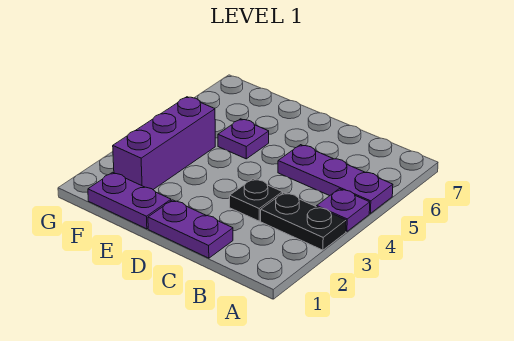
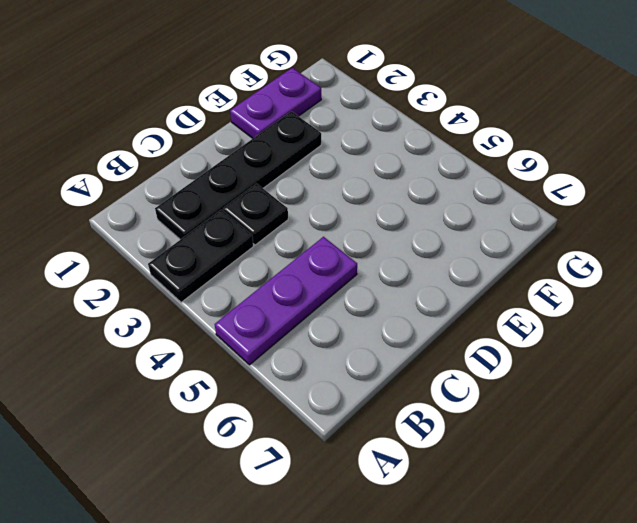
black plate B2:E2 level 1 -> none
none -> purple plate A4 level 1
none -> purple plate C1:D1 level 1

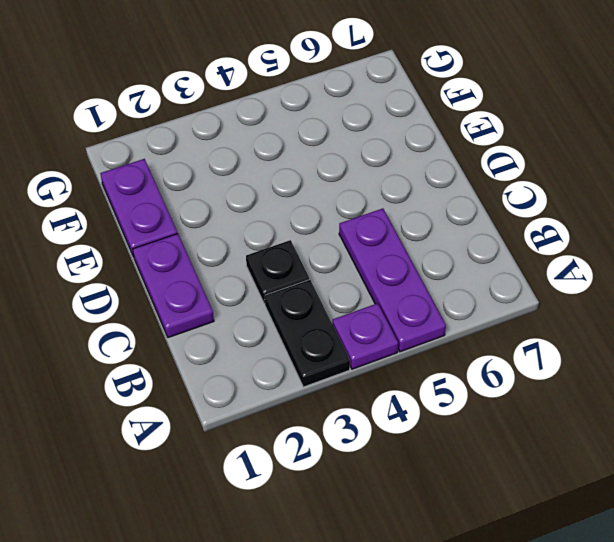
none -> purple plate E5 level 1
none -> purple brick F2:F4 level 1

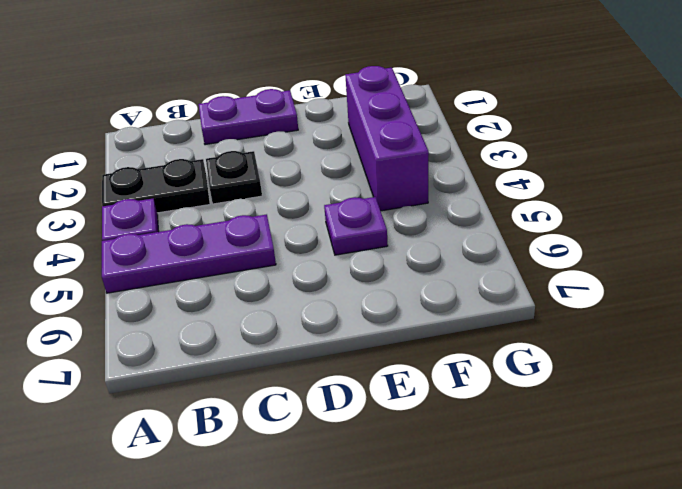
none -> purple plate E1:F1 level 1

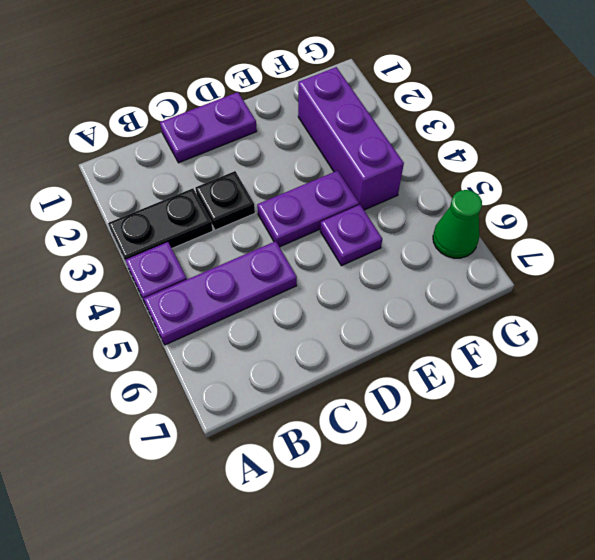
purple plate D4:E4 level 1 -> purple plate E1:F1 level 1
green cone G6 level 1 -> none

